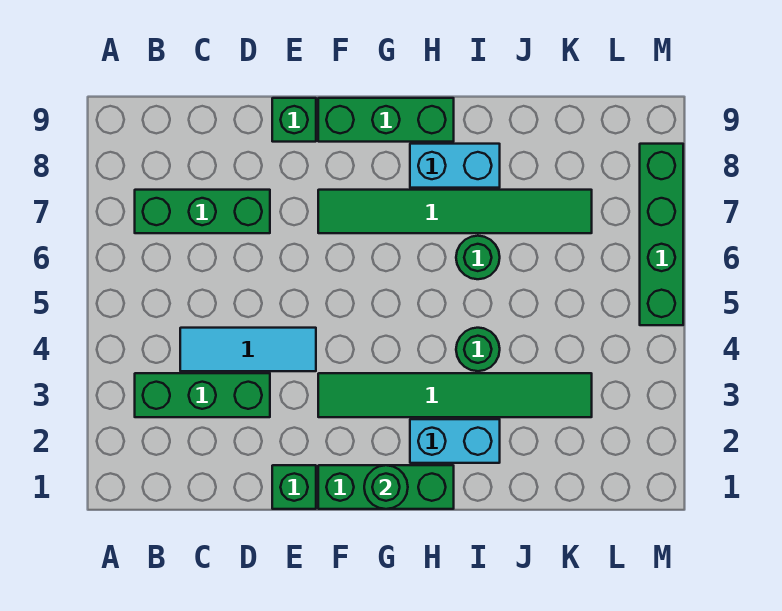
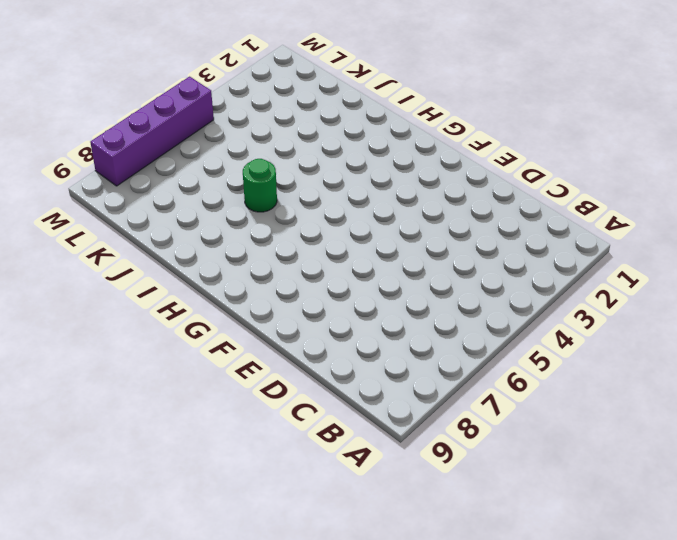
purple brick M5:M8 level 1 -> green brick M5:M8 level 1
none -> green brick B3:D3 level 1
none -> green brick B7:D7 level 1
none -> cyan tile C4:E4 level 1

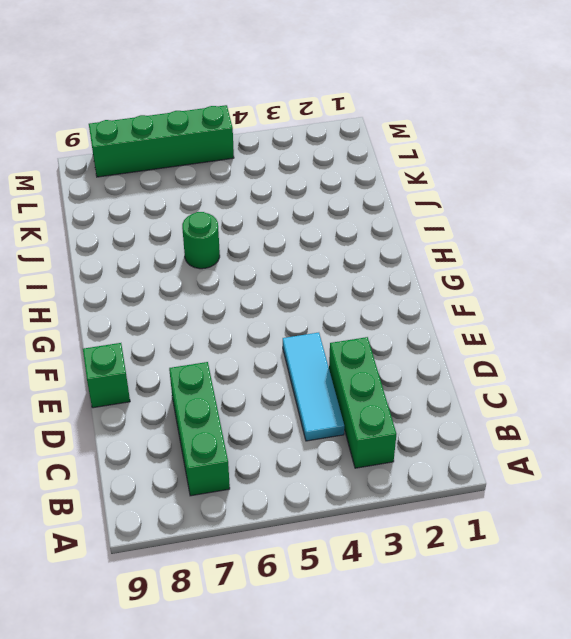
none -> green brick E1 level 1
none -> green brick F1:H1 level 1
none -> green tile F3:K3 level 1

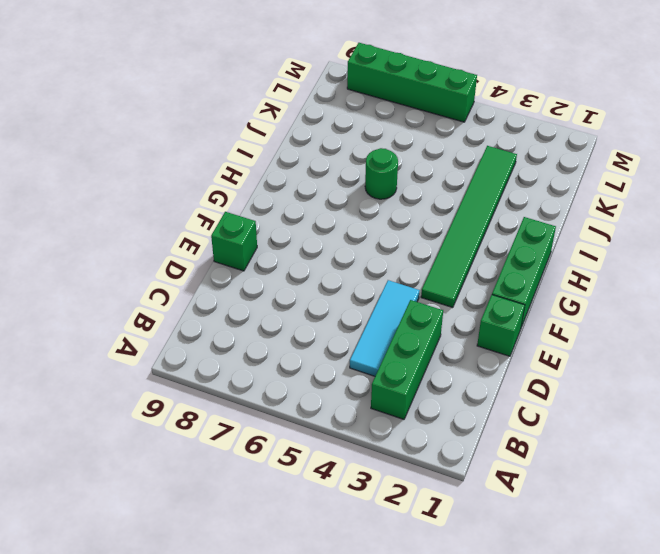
none -> green brick B7:D7 level 1
none -> green tile F7:K7 level 1
none -> green brick F9:H9 level 1

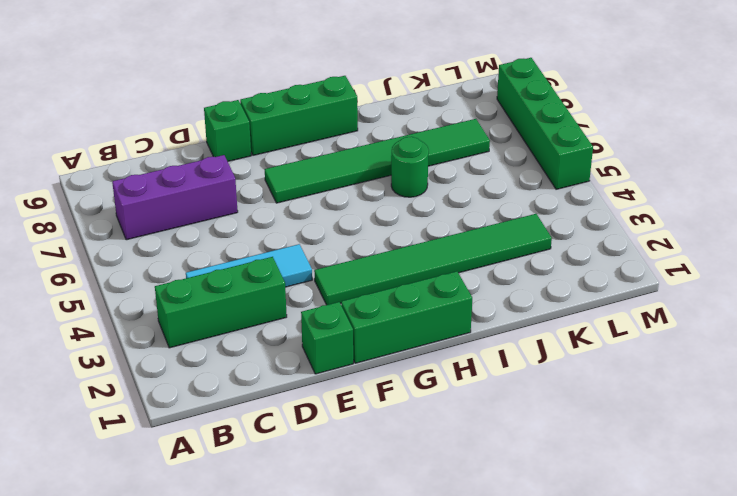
purple brick B7:D7 level 1 -> green brick B7:D7 level 1
none -> cyan brick H2:I2 level 1
none -> cyan brick H8:I8 level 1
none -> green round brick I4 level 1

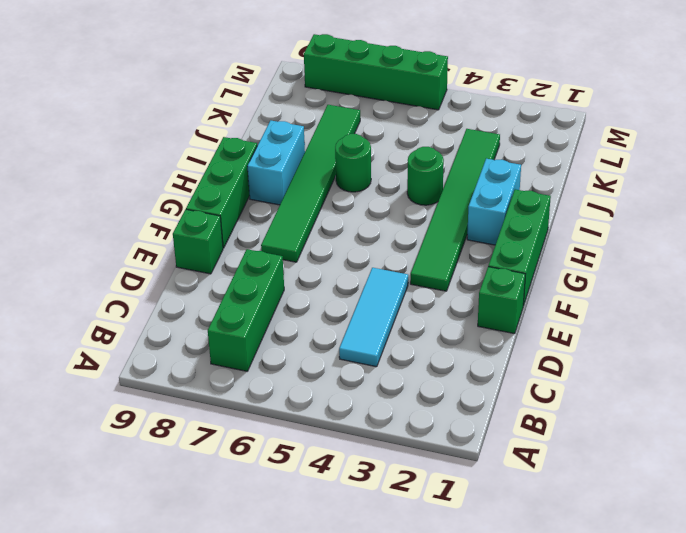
none -> green brick B3:D3 level 1
none -> green round brick G1 level 2

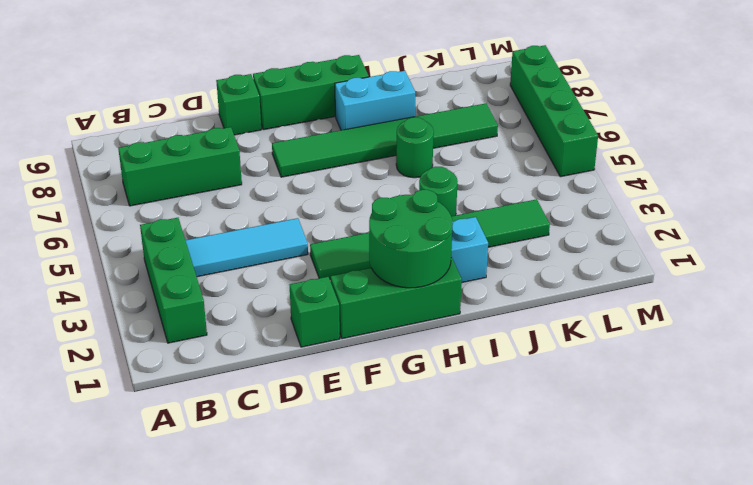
green brick B2:B4 level 1 -> green brick B3:D3 level 1
green round brick G1:H2 level 2 -> green round brick G1 level 2

